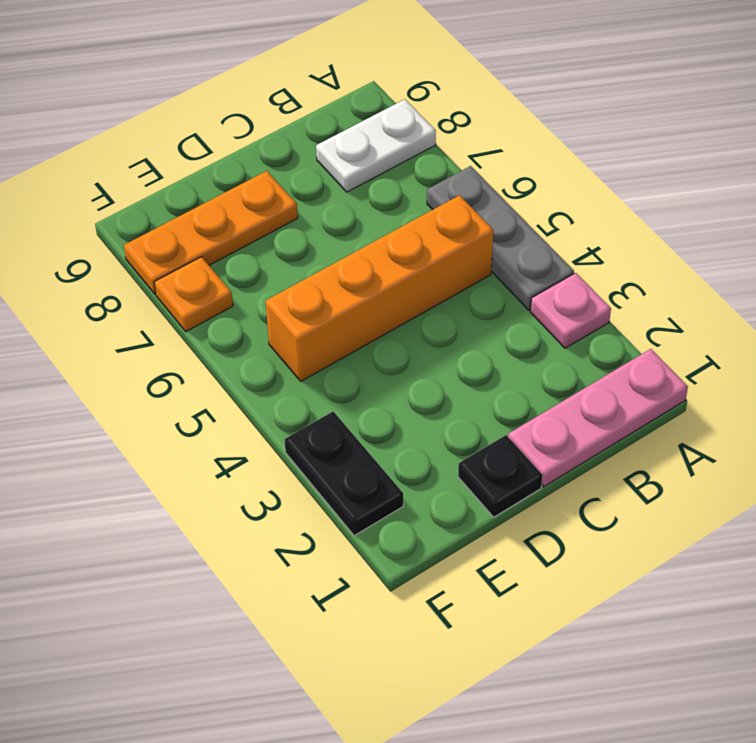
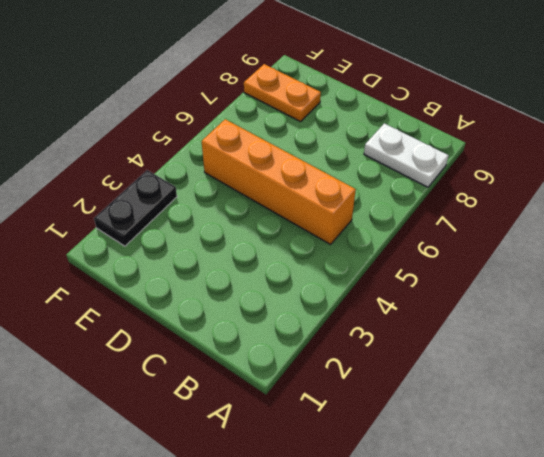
orange plate E8:F8 level 1 -> orange plate D8:F8 level 1
none -> pink plate A1:C1 level 1
none -> pink plate A3 level 1

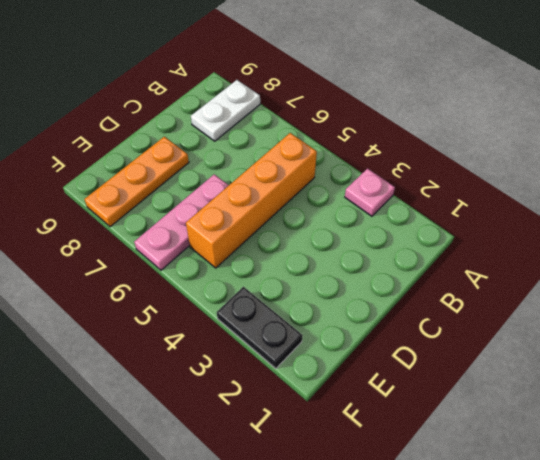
pink plate D6:F6 level 1 -> pink plate A1:C1 level 1
none -> grey plate A4:A6 level 1
none -> black plate D1 level 1

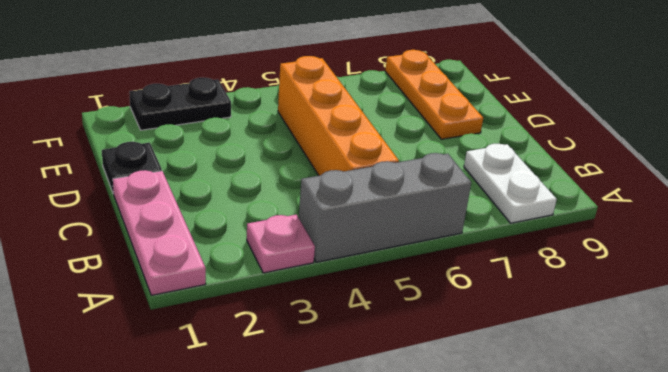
grey brick A4:A6 level 1 -> grey plate A4:A6 level 1
none -> orange plate F7 level 1

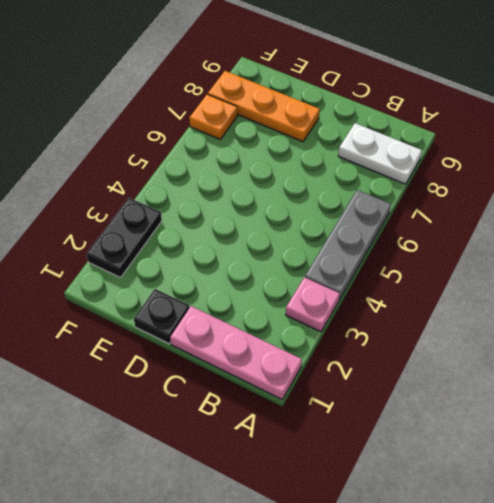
none -> orange brick B5:E5 level 1

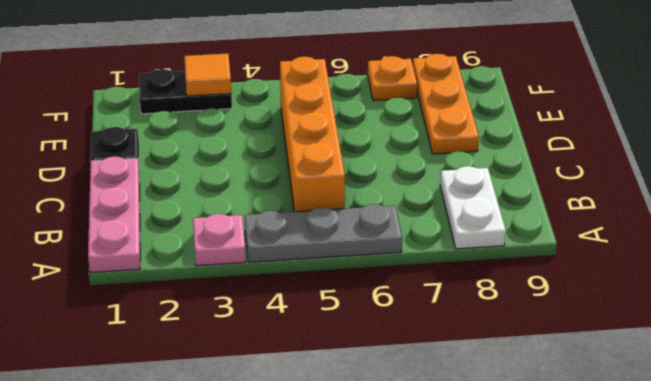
orange tile F3 level 2 -> none

